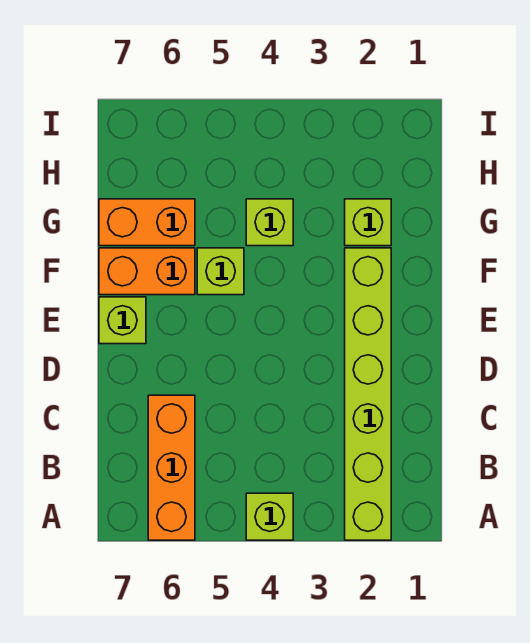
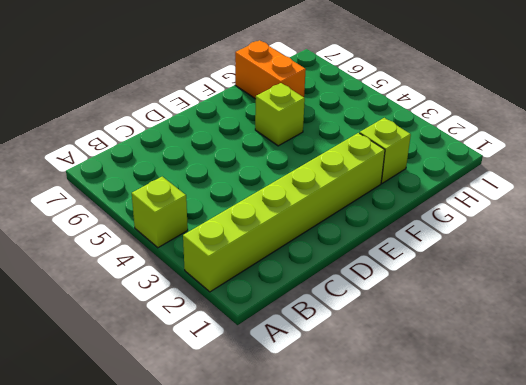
none -> orange brick A6:C6 level 1
none -> lime brick E7 level 1

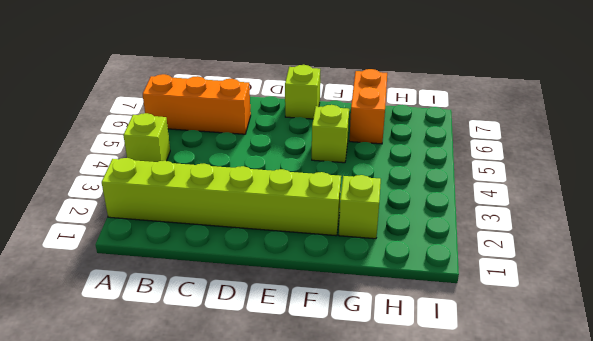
none -> orange brick F6:F7 level 1
none -> lime brick G4 level 1

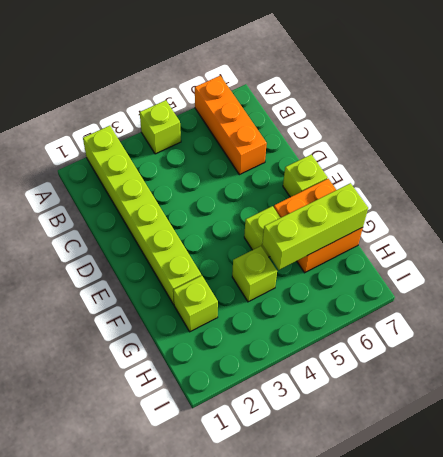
lime brick G5:G7 level 2 -> none

